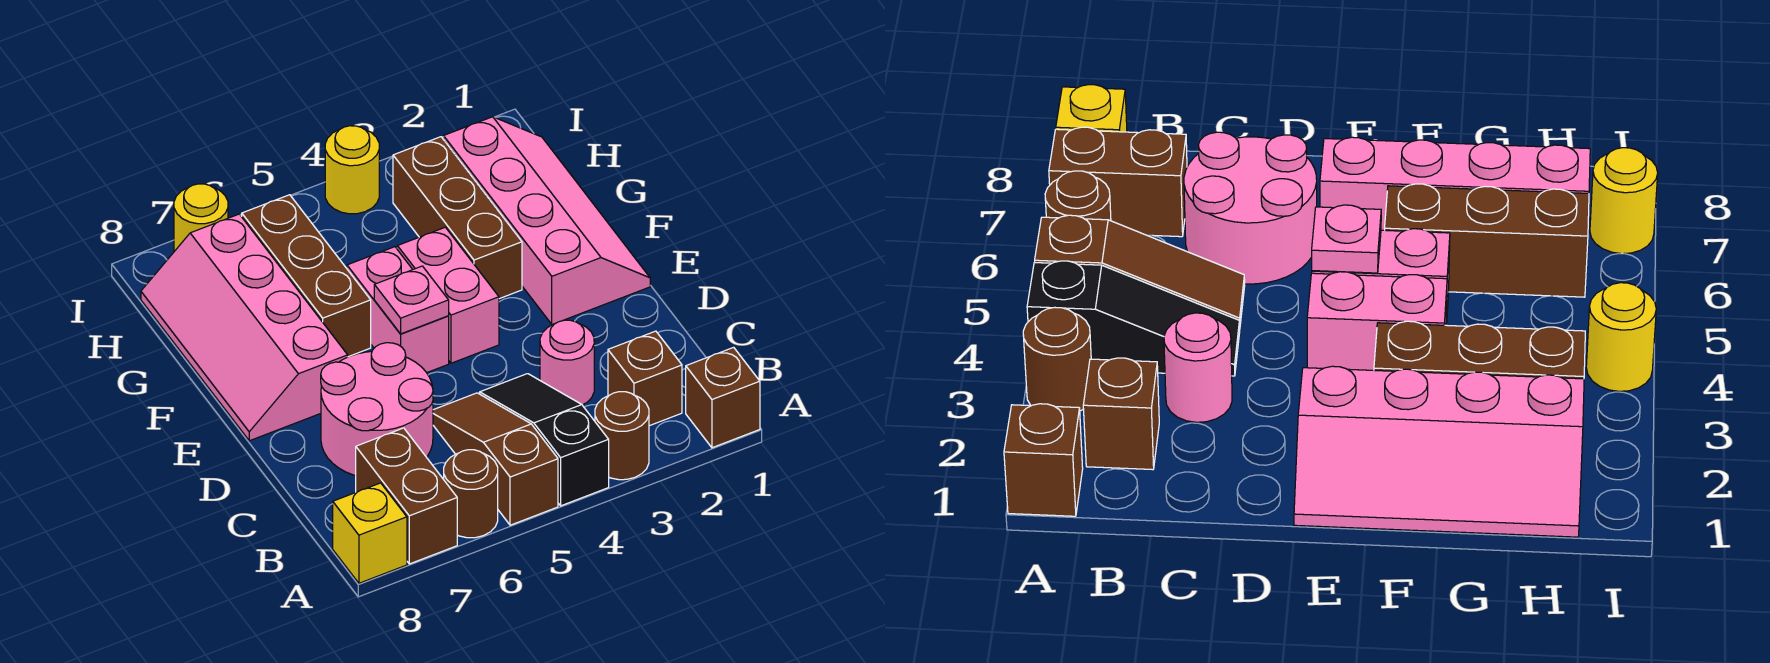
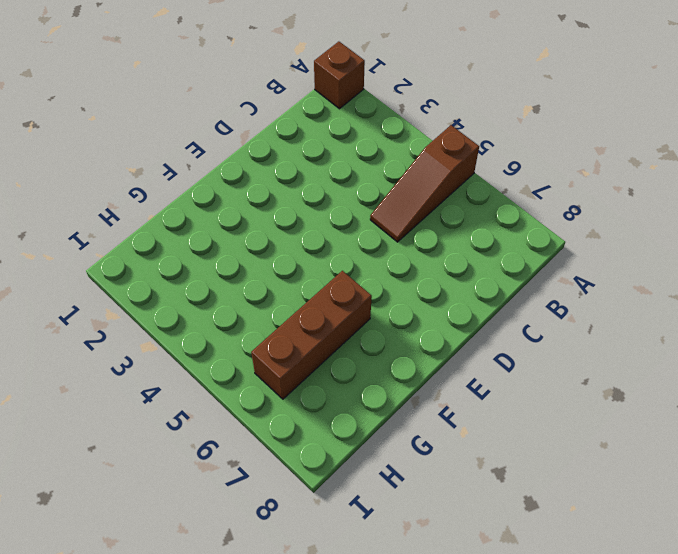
none -> brown round brick A3 level 1
none -> black slope A4:C4 level 1 top A
none -> brown round brick A6 level 1

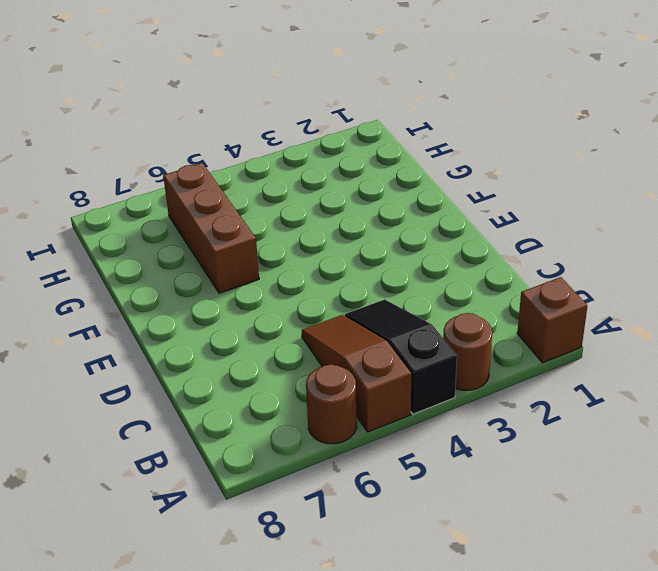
none -> brown brick A7:B7 level 1
none -> yellow brick A8 level 1
none -> brown brick B2 level 1

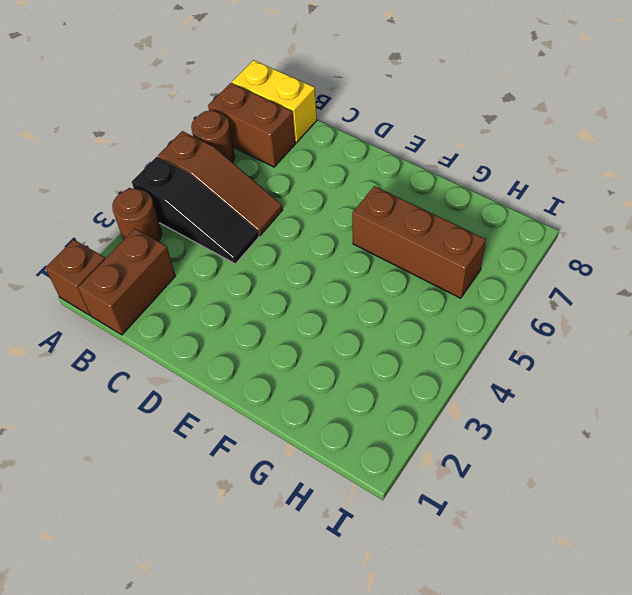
yellow brick A8:B8 level 1 -> yellow brick A8 level 1
brown brick B1:B2 level 1 -> brown brick B2 level 1
none -> pink round brick C3 level 1
none -> pink round brick C6:D7 level 1
none -> pink slope E1:H2 level 1 top 2

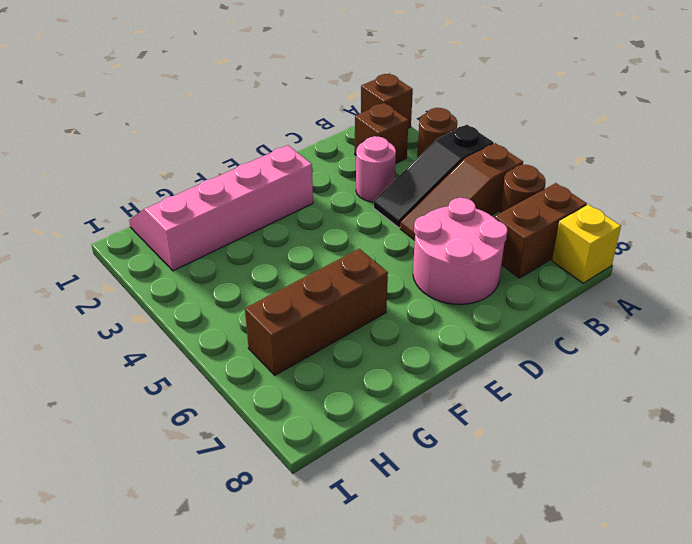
none -> pink brick E4:F4 level 1
none -> pink brick E5:F5 level 1
none -> pink slope E7:H8 level 1 top 7

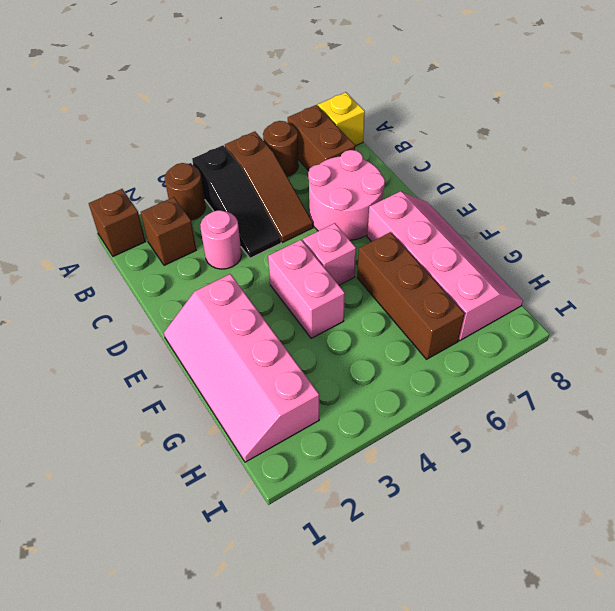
pink brick E5 level 1 -> pink brick E5:F5 level 1
none -> brown brick F3:H3 level 1
none -> yellow round brick I4 level 1
none -> yellow round brick I7 level 1

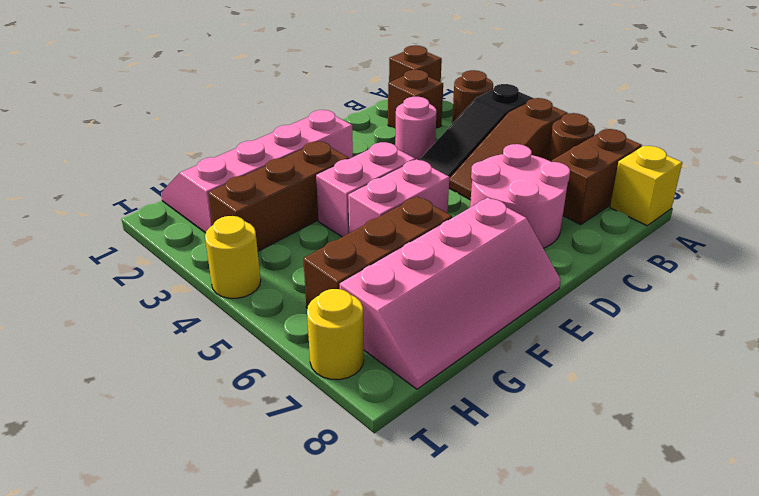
none -> pink plate E5 level 2

